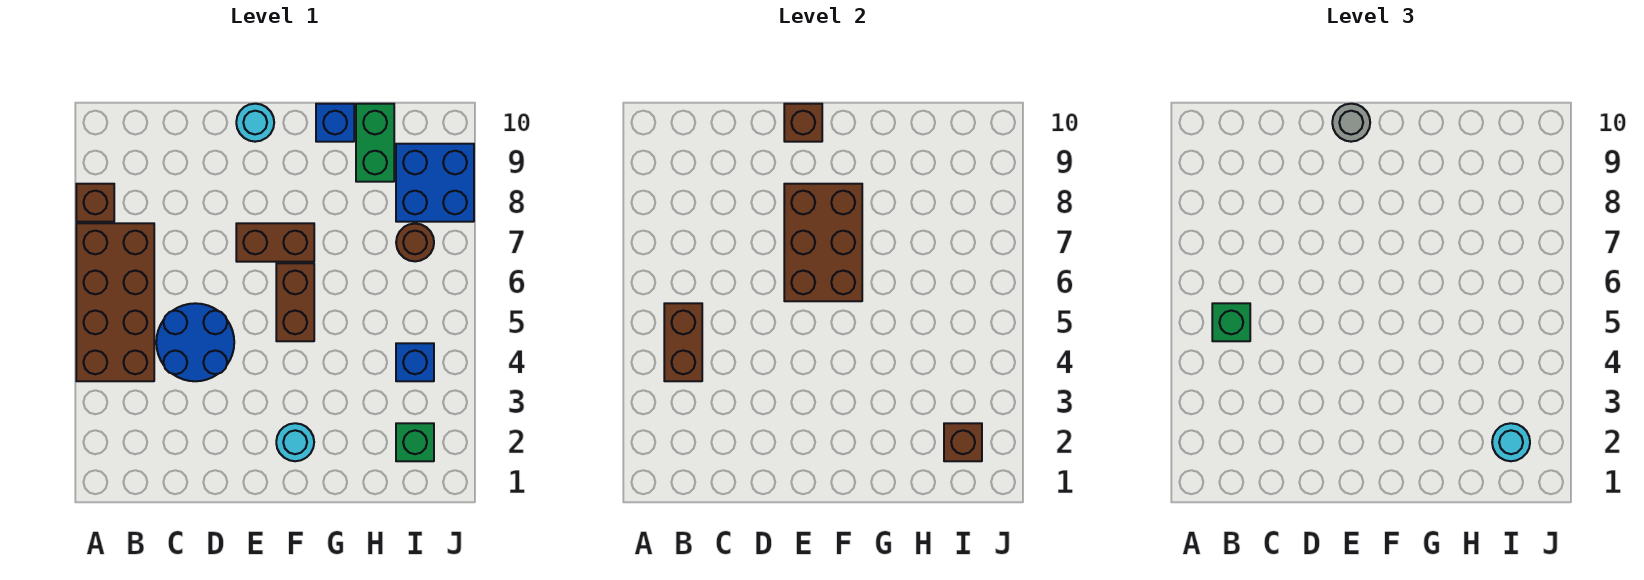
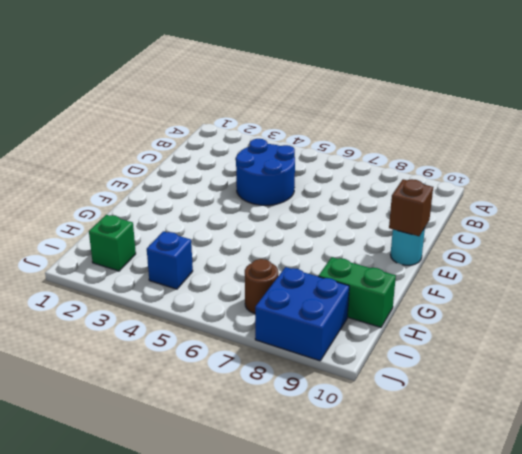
none -> brown brick A4:B7 level 1
none -> brown brick A8 level 1
none -> brown brick E7:F7 level 1

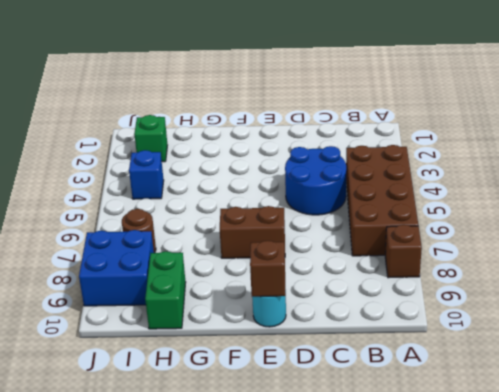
none -> cyan round brick F2 level 1
none -> brown brick F5:F6 level 1
none -> blue brick G10 level 1

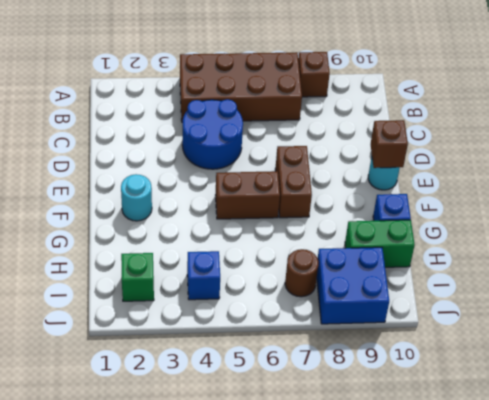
none -> brown brick B4:B5 level 2
none -> brown brick E6:F8 level 2
none -> brown brick I2 level 2

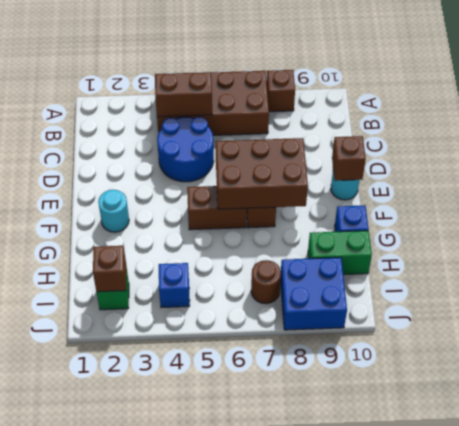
none -> green brick B5 level 3
none -> grey round brick E10 level 3
none -> cyan round brick I2 level 3

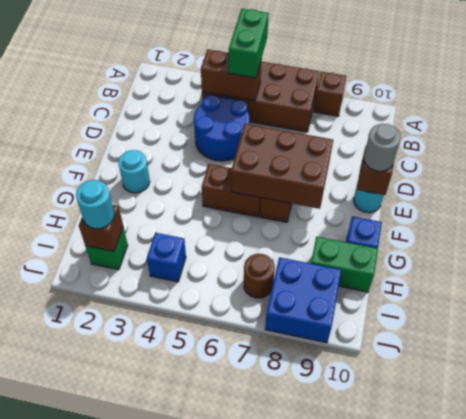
green brick A5:B5 level 3 -> green brick B5 level 3

